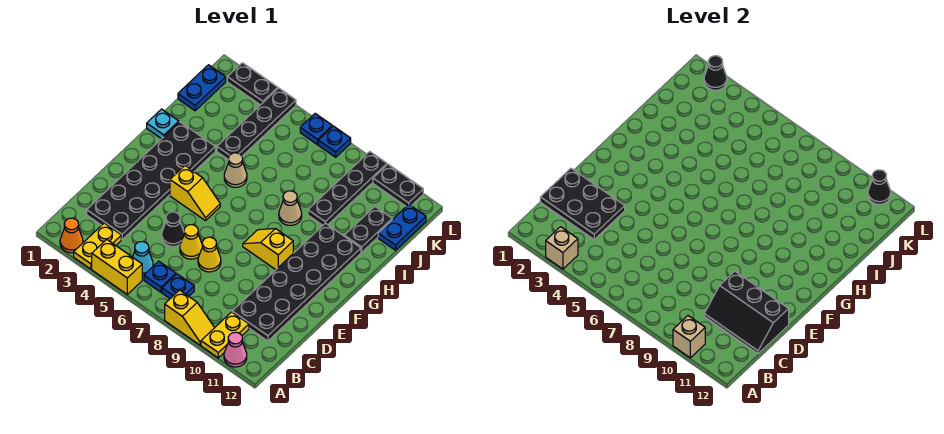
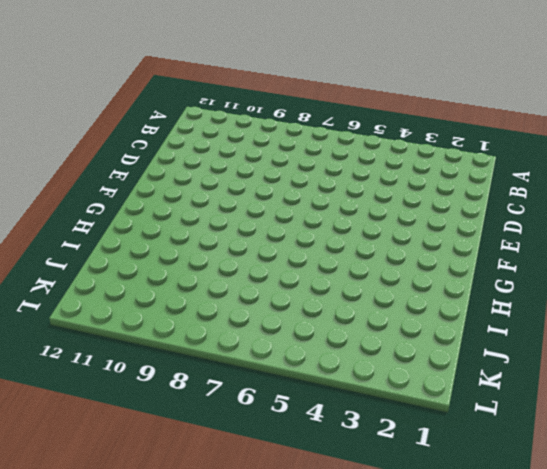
none -> orange cone A2 level 1
none -> yellow plate A3:B3 level 1
none -> yellow brick A4:A5 level 1
none -> yellow slope A8:A9 level 1 top 8

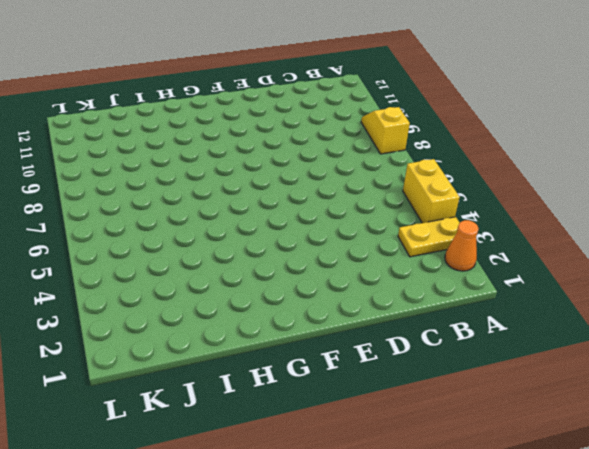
none -> yellow plate A10:B10 level 1
none -> pink cone A11 level 1
none -> cyan cone B5 level 1
none -> blue plate B6 level 1

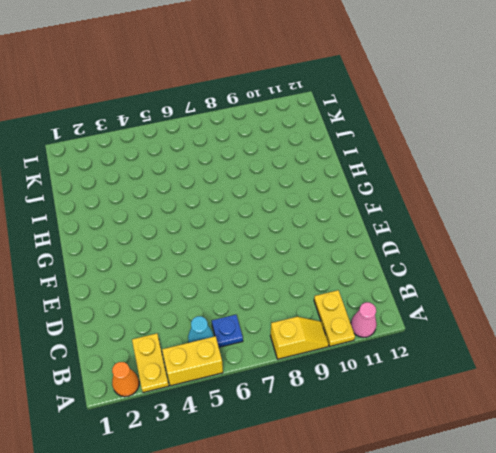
none -> blue plate B7 level 1
none -> black plate C2:H3 level 1
none -> black plate C10:H11 level 1
none -> black cone D5 level 1

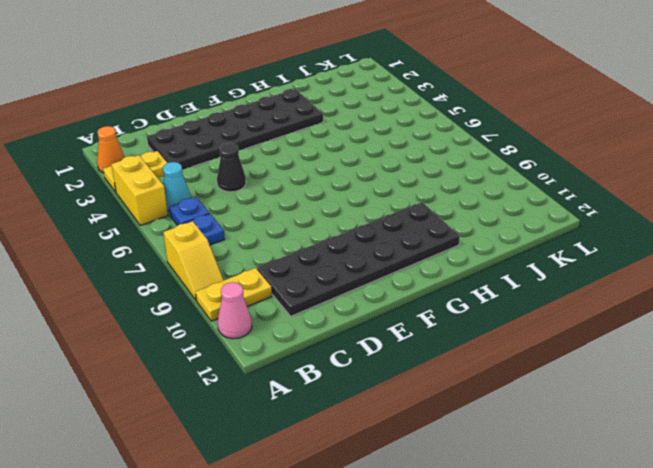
none -> yellow cone D6 level 1
none -> yellow cone D7 level 1
none -> yellow slope F4:F5 level 1 top 4
none -> yellow slope F8:F9 level 1 top 9

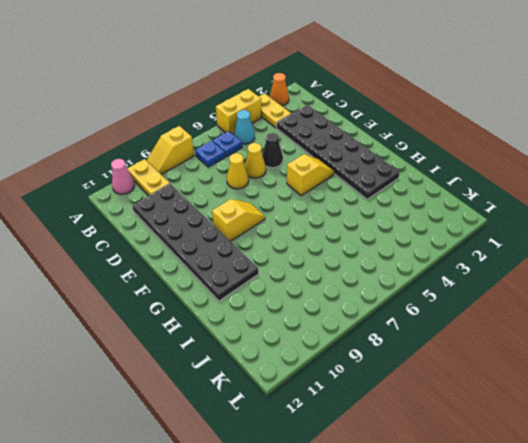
yellow slope F4:F5 level 1 top 5 -> yellow slope F4:F5 level 1 top 4
none -> cyan plate H1 level 1
none -> tan cone H5 level 1
none -> tan cone H8 level 1
none -> black plate I4:L4 level 1

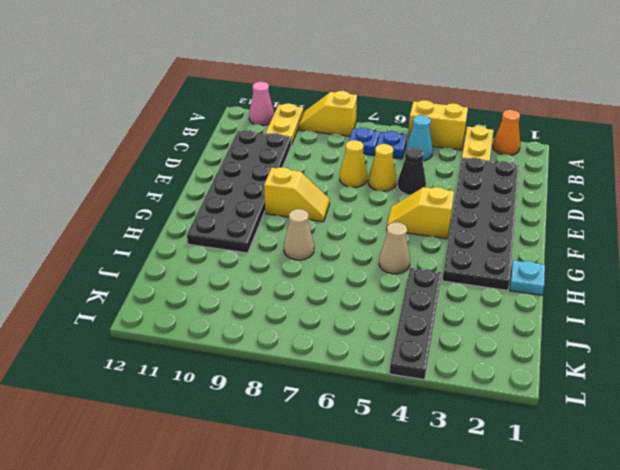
none -> black plate I9:L9 level 1
none -> black plate I11:J11 level 1
none -> blue plate J1:K1 level 1
none -> blue plate J12:K12 level 1

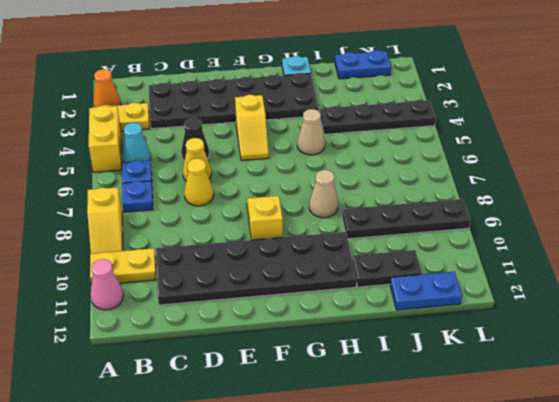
none -> black plate L2:L3 level 1
none -> blue plate L6 level 1
none -> blue plate L7 level 1
none -> black plate L10:L11 level 1

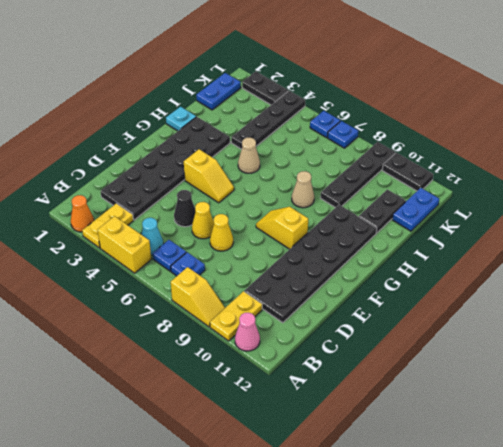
none -> tan brick A3 level 2
none -> tan brick A10 level 2
none -> black plate C1:D3 level 2
none -> black slope C10:D12 level 2 top D

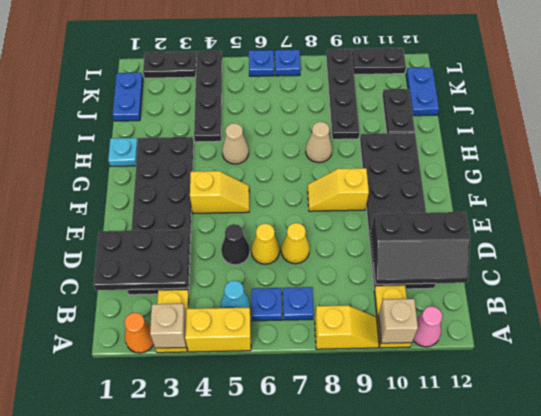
none -> black cone L2 level 2
none -> black cone L11 level 2

